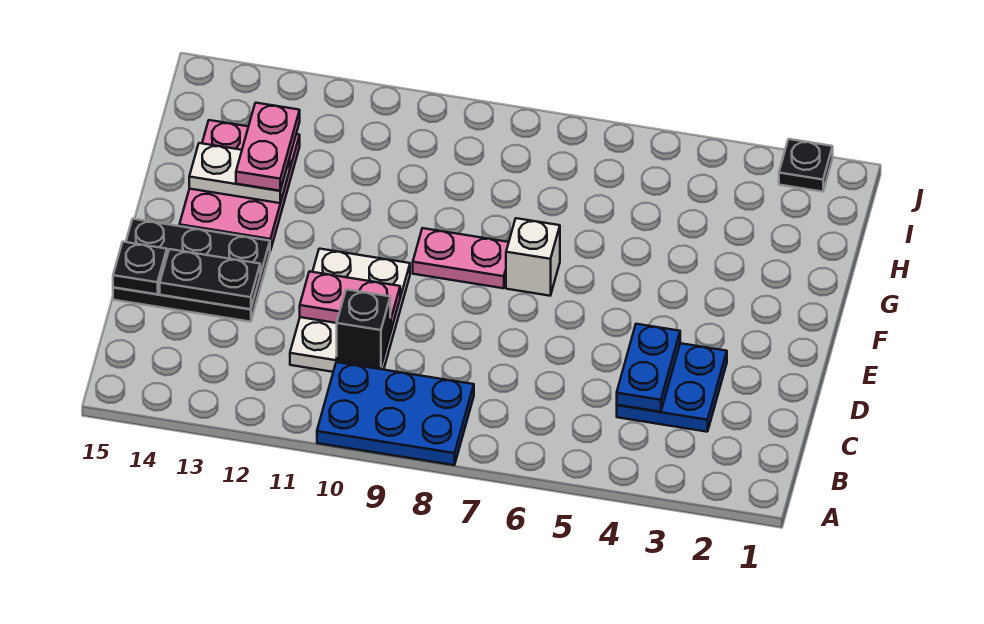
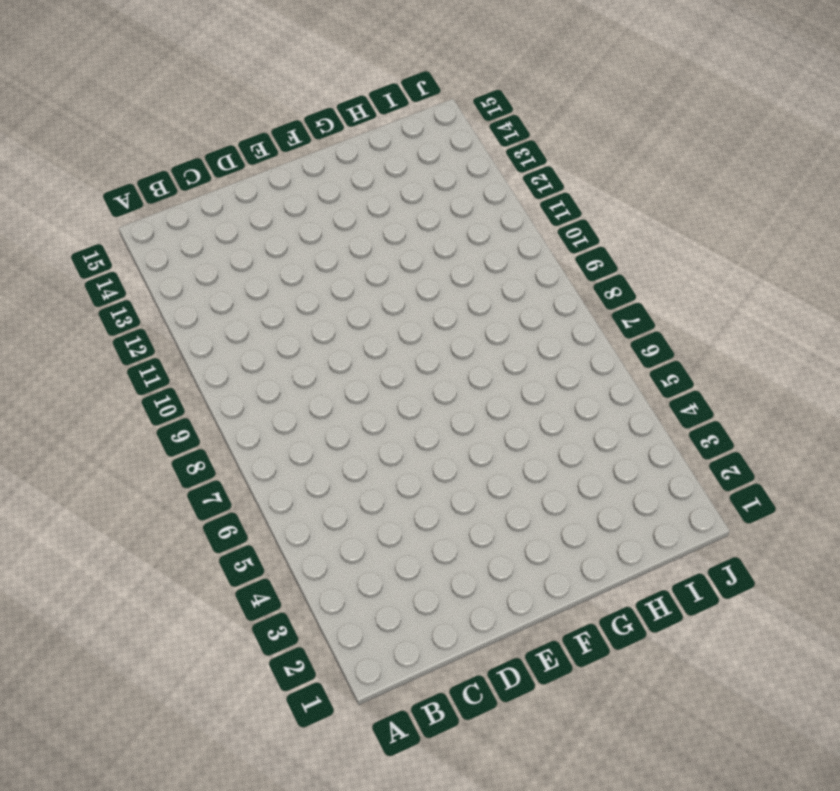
none -> blue plate A8:B10 level 1
none -> blue plate C3:D4 level 1
none -> white plate C10:E11 level 1

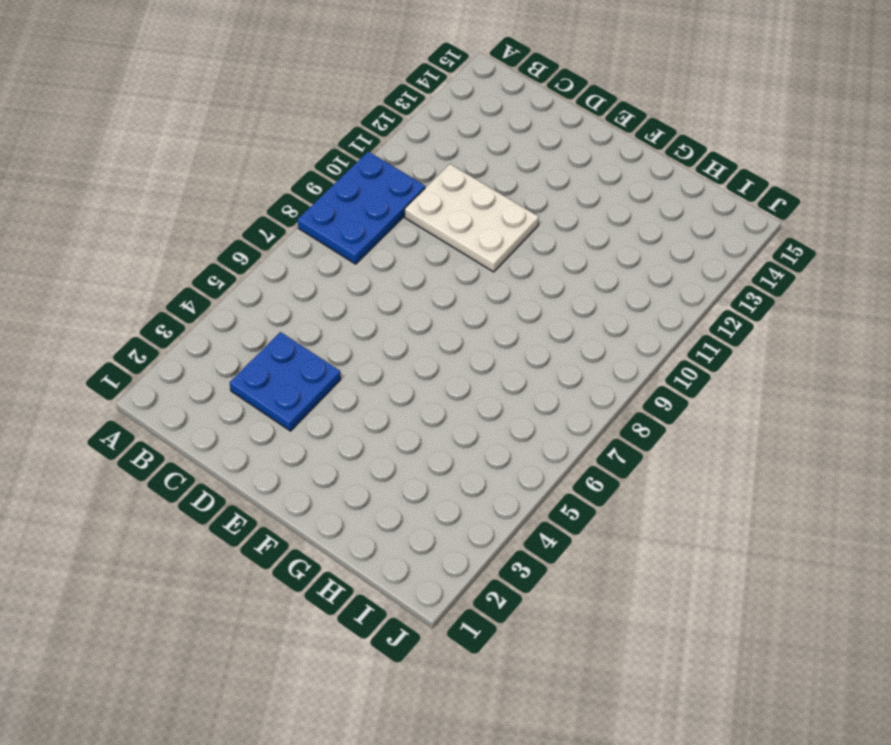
none -> black plate D13:E15 level 1
none -> white brick F7 level 1
none -> pink plate F8:F9 level 1

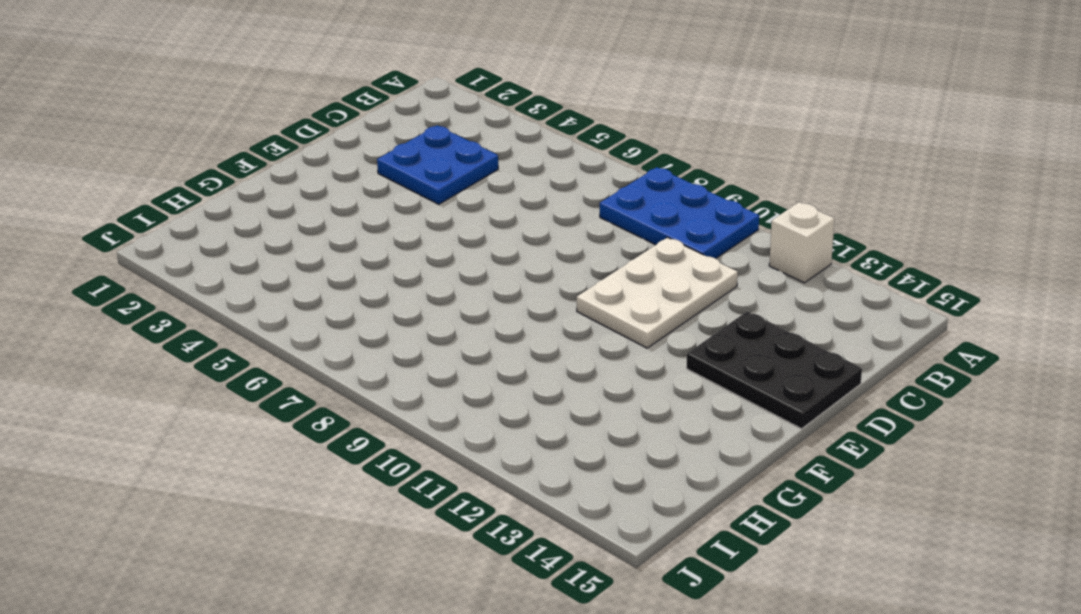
white brick A12 level 1 -> white brick F7 level 1
none -> pink plate F8:F9 level 1
none -> pink plate F13:H14 level 1
none -> black plate J2 level 1

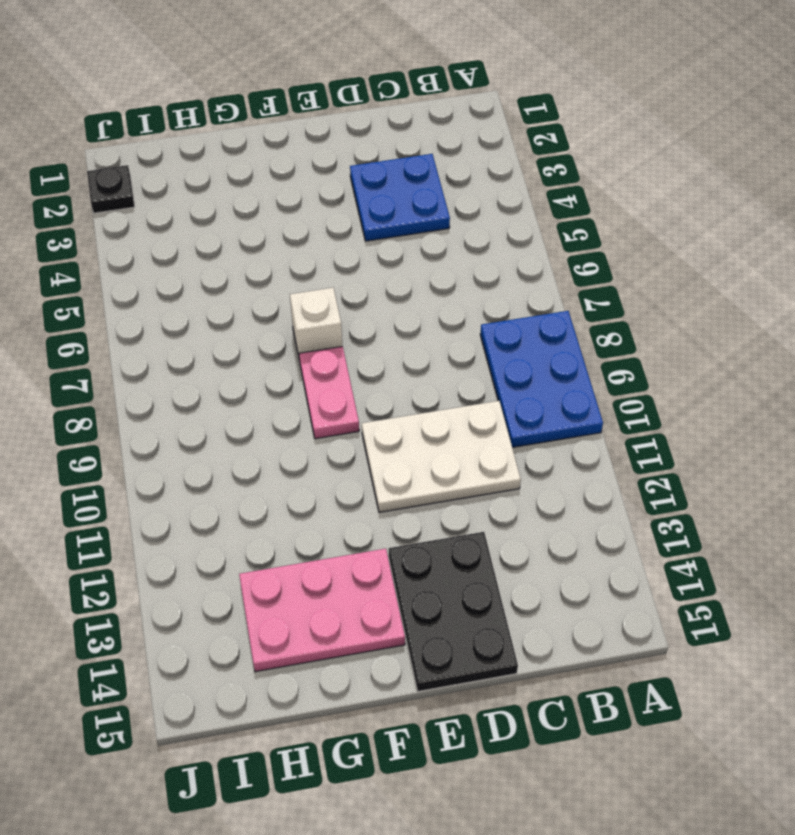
none -> blue plate C4:D4 level 2
none -> black brick C10 level 2
none -> pink plate D10:D11 level 2

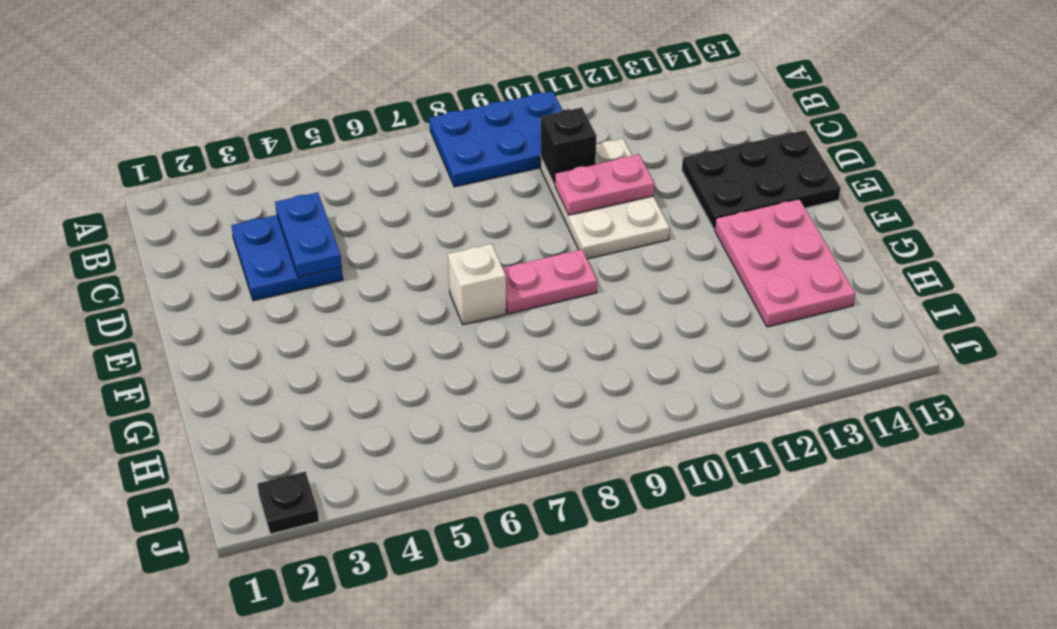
none -> black plate D13:D14 level 2
none -> black plate D15 level 2
none -> white plate G13:G14 level 2

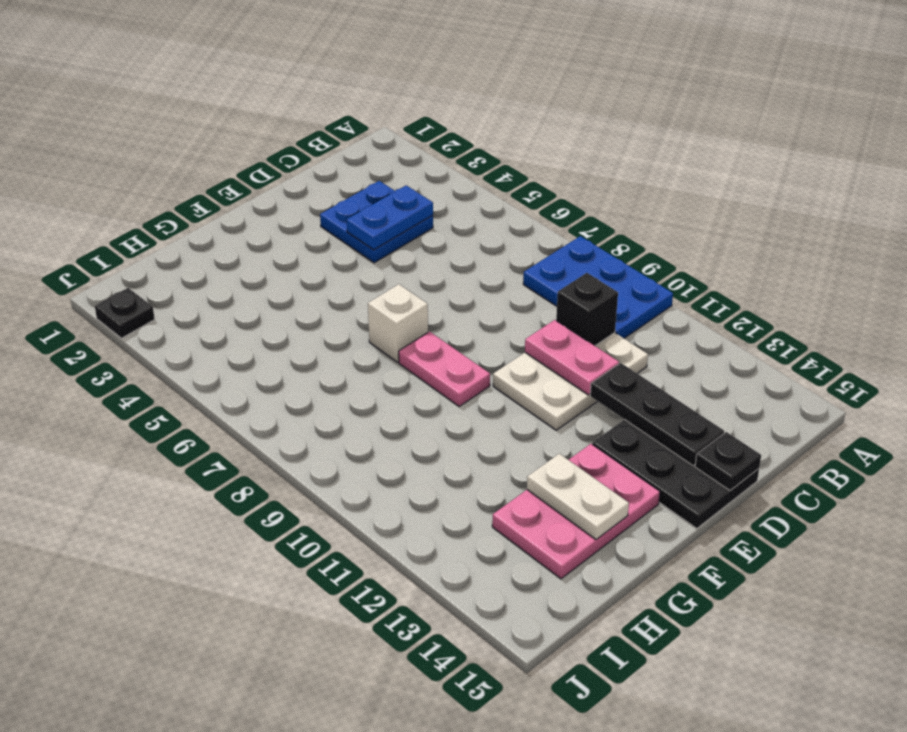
black plate D12:D14 level 2 -> black plate D13:D14 level 2
none -> pink plate G13:H13 level 3

